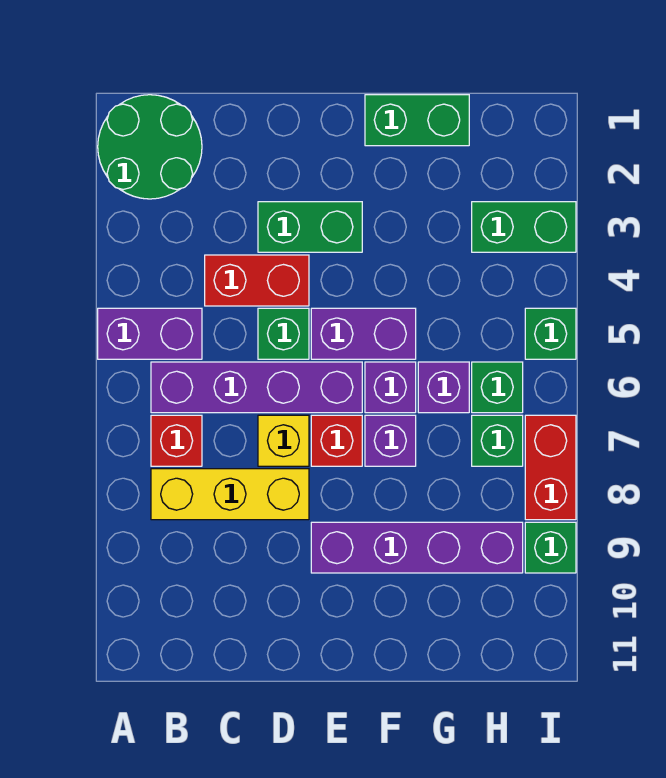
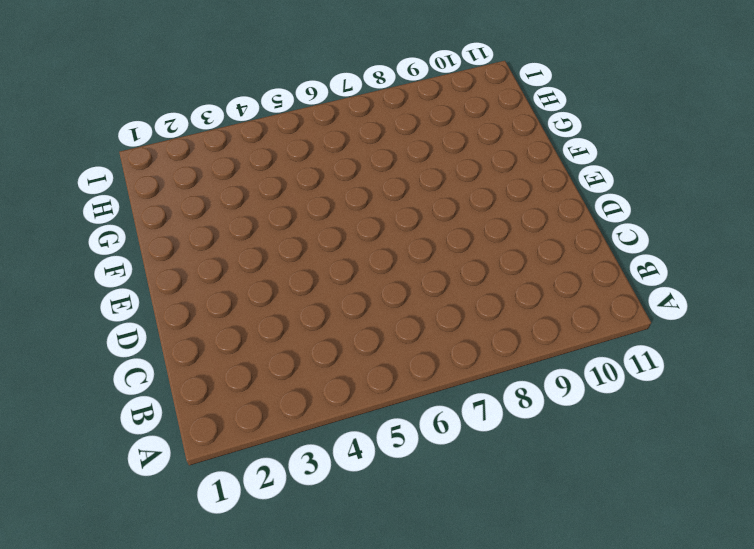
none -> green round brick A1:B2 level 1
none -> purple brick A5:B5 level 1
none -> purple brick B6:E6 level 1

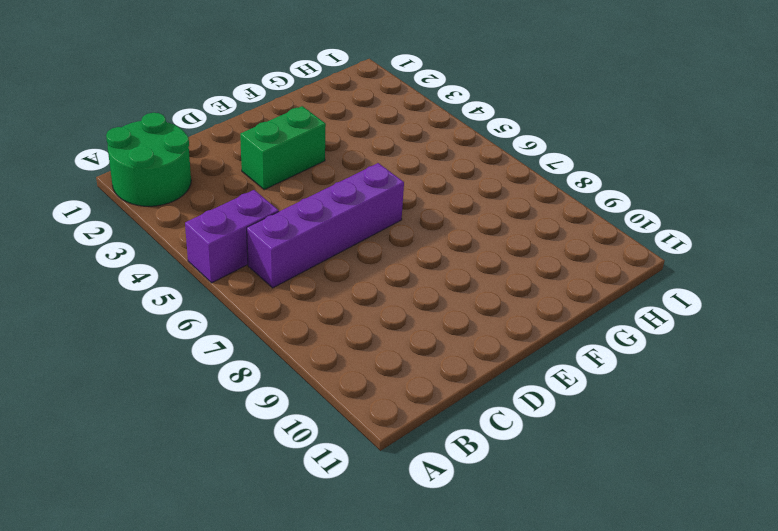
none -> red brick B7 level 1
none -> yellow brick B8:D8 level 1
none -> red brick C4:D4 level 1

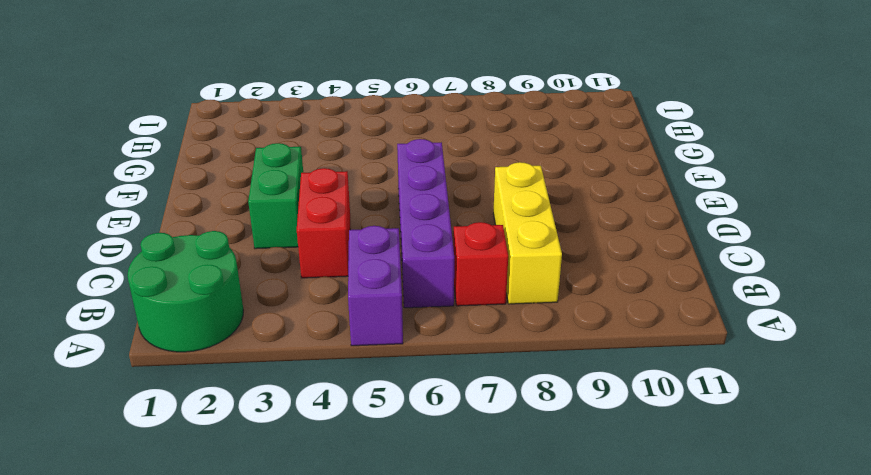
none -> green brick D5 level 1
none -> yellow brick D7 level 1
none -> purple brick E5:F5 level 1

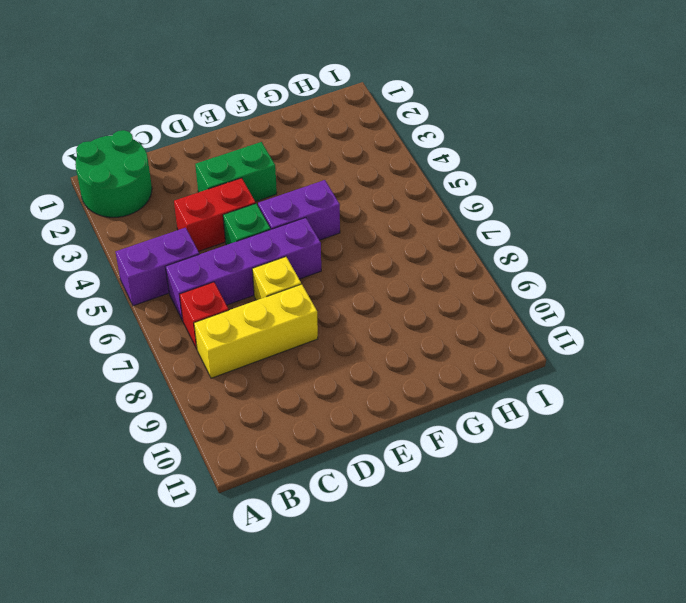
none -> red brick E7 level 1
none -> purple brick E9:H9 level 1
none -> green brick F1:G1 level 1

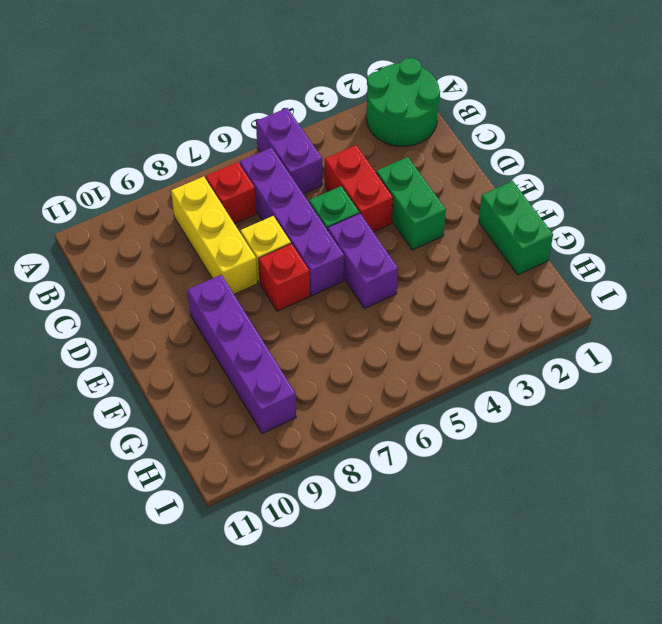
none -> purple brick F6 level 1
none -> purple brick F7 level 1
none -> purple brick G6 level 1

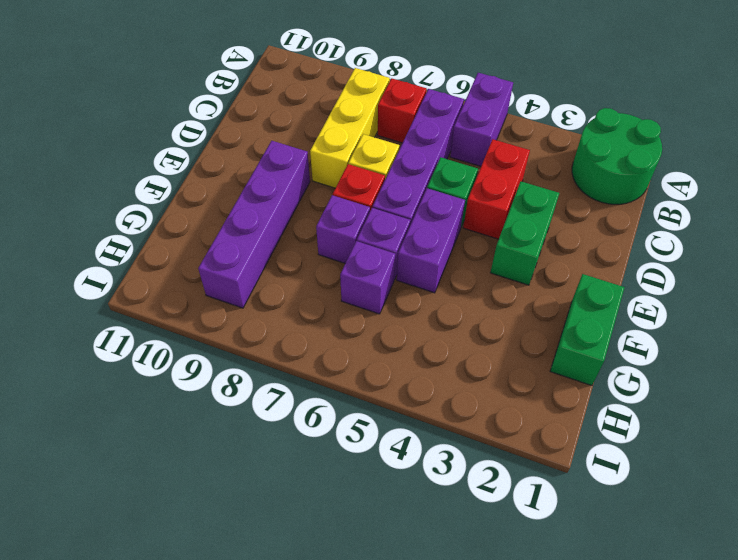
none -> green brick H3:I3 level 1
none -> green brick H6 level 1
none -> green brick H7 level 1

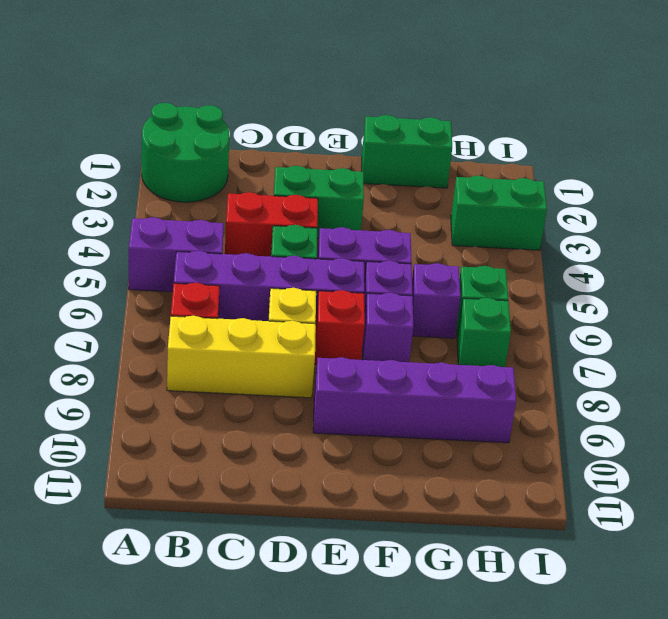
none -> green brick I5 level 1
none -> red brick I7:I8 level 1
none -> green brick I9 level 1

